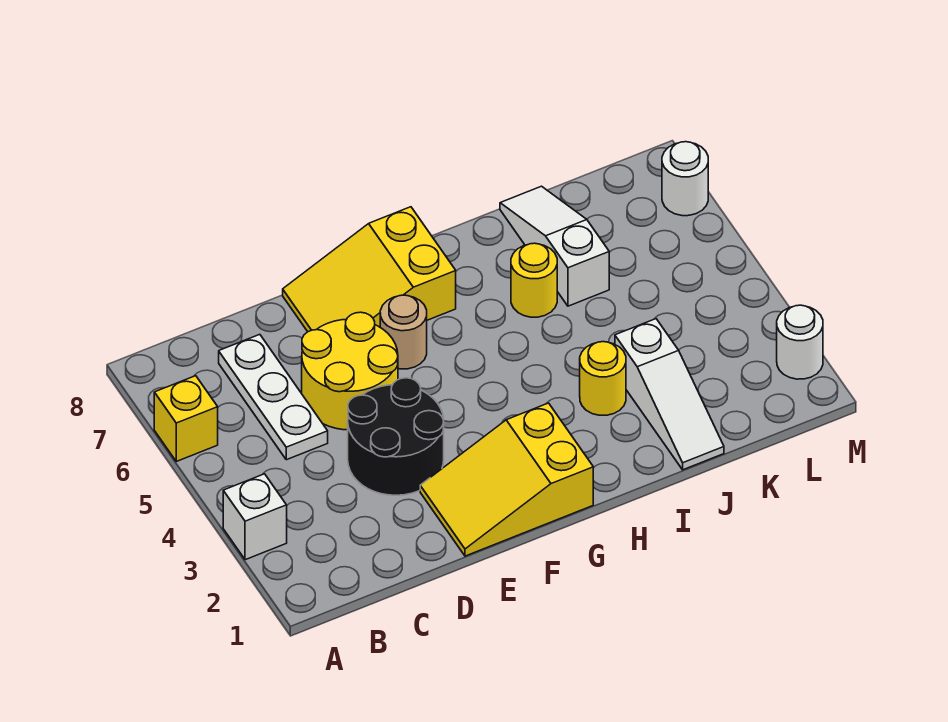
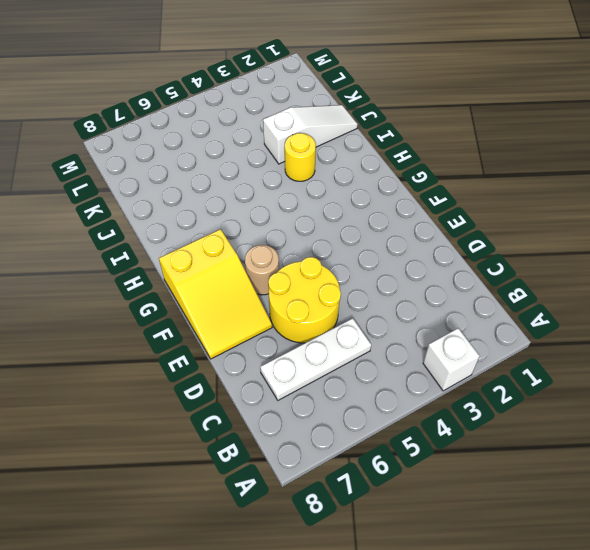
none -> yellow brick A6 level 1
none -> black round brick D3:E4 level 1
none -> yellow slope E1:G2 level 1 top G

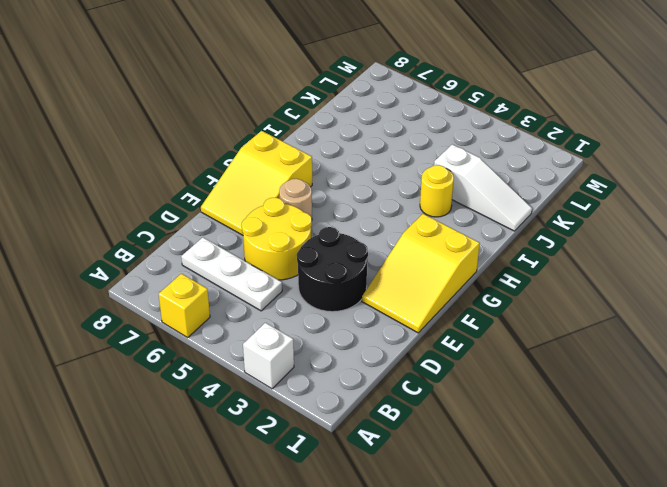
none -> yellow round brick I6 level 1
none -> white slope J6:J8 level 1 top 6
none -> white round brick M2 level 1

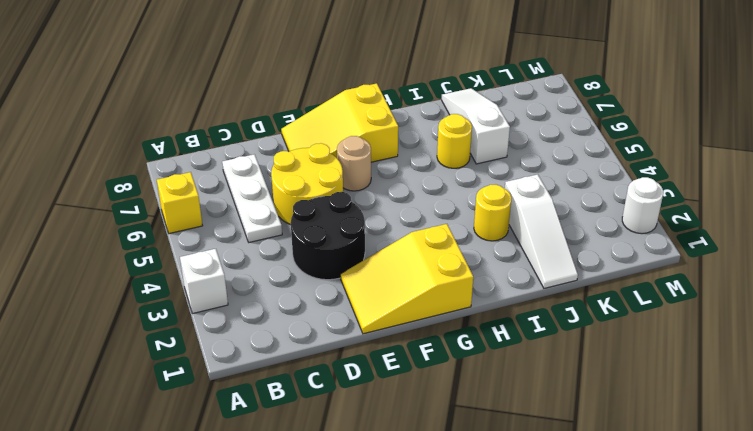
none -> white round brick M7 level 1

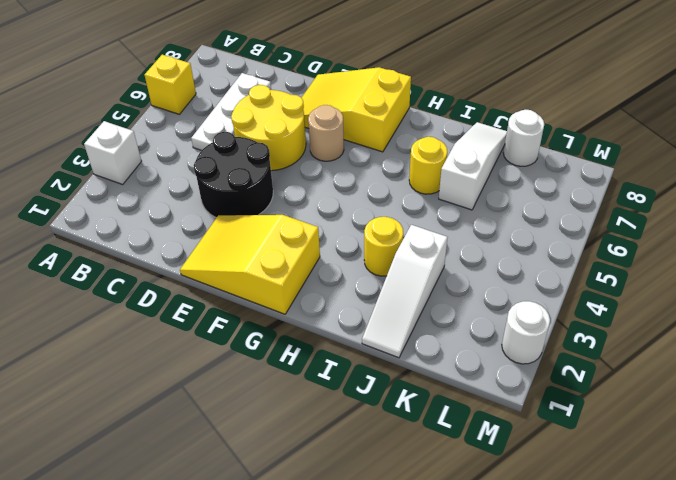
white round brick K8 level 1 -> white round brick M7 level 1

